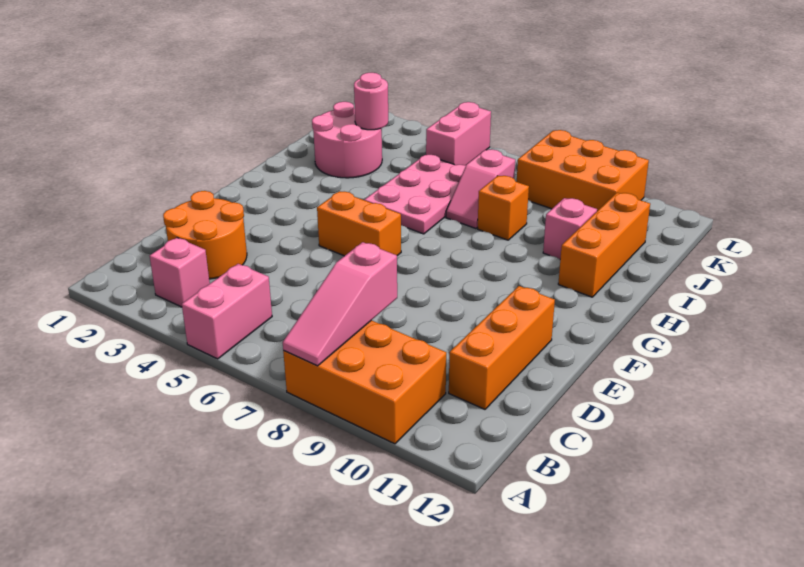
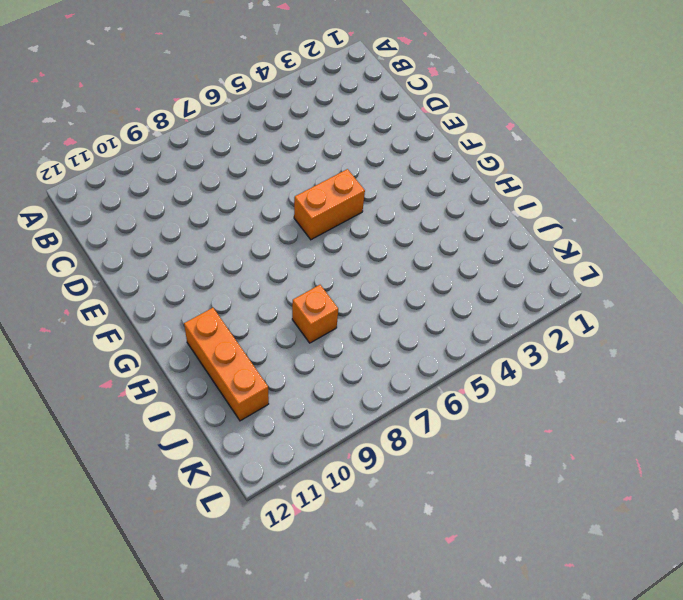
none -> pink brick A5:B5 level 1
none -> orange brick A8:B10 level 1
none -> pink brick B3 level 1

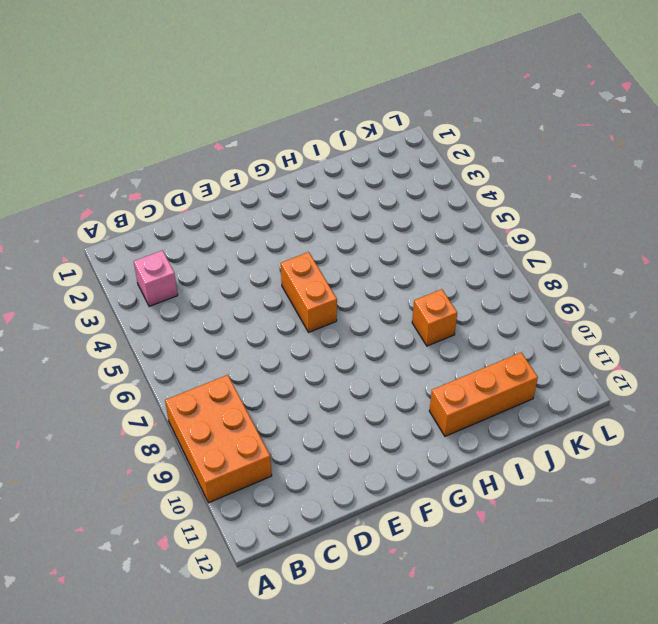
none -> pink brick A5:B5 level 1
none -> orange round brick C2:D3 level 1
none -> orange brick C11:E11 level 1

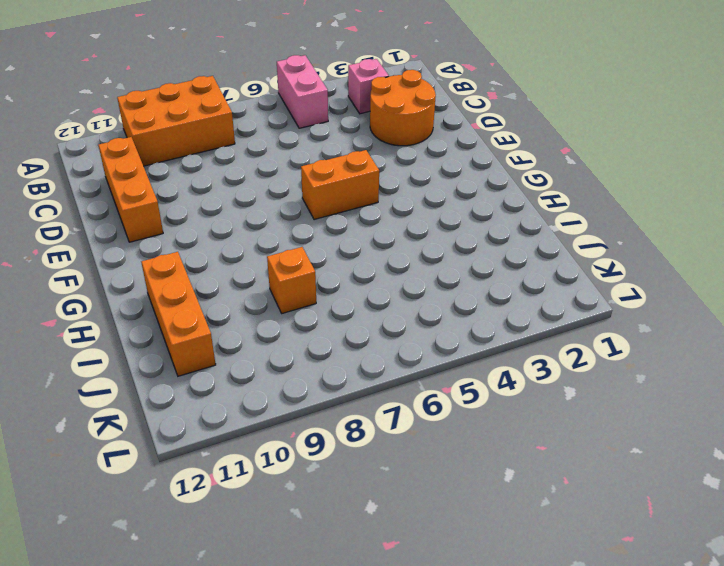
none -> pink plate H5:J6 level 1
none -> pink round brick I2:J3 level 1
none -> pink slope I7:J7 level 1 top J

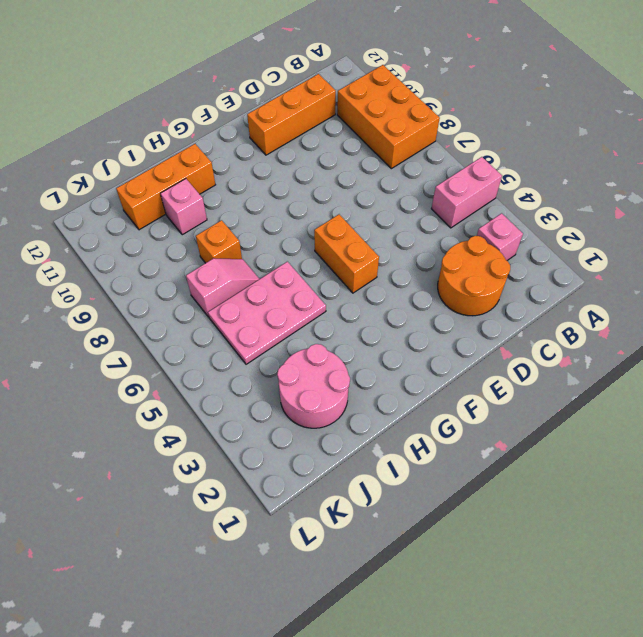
none -> pink brick K5:L5 level 1
none -> orange brick K8:L10 level 1
none -> pink slope A8:C8 level 2 top C

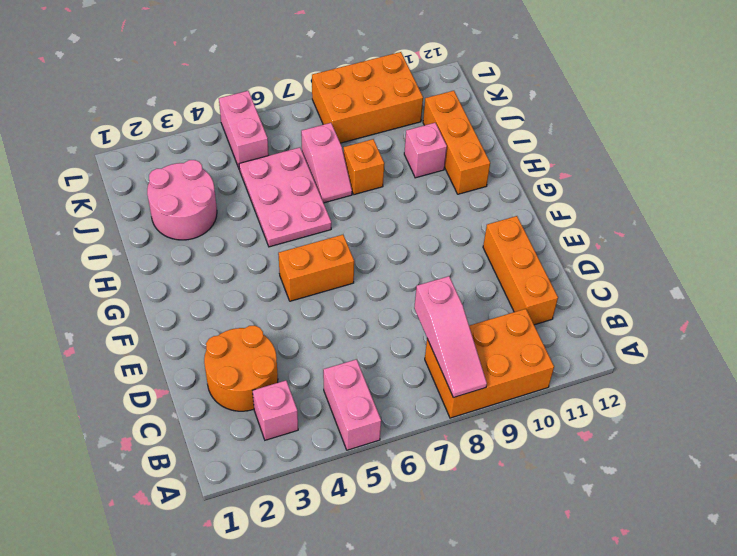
none -> pink round brick J3 level 2

